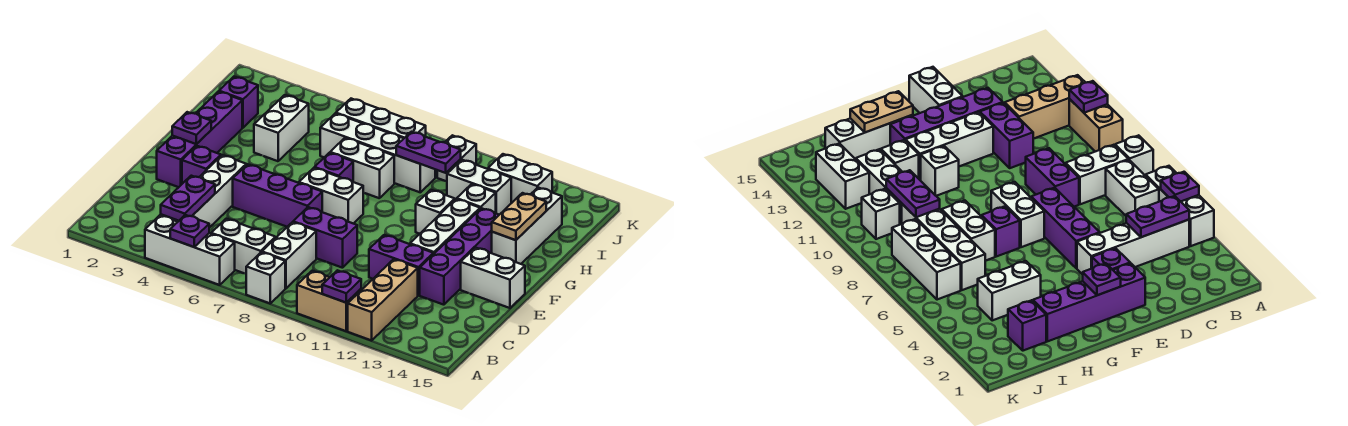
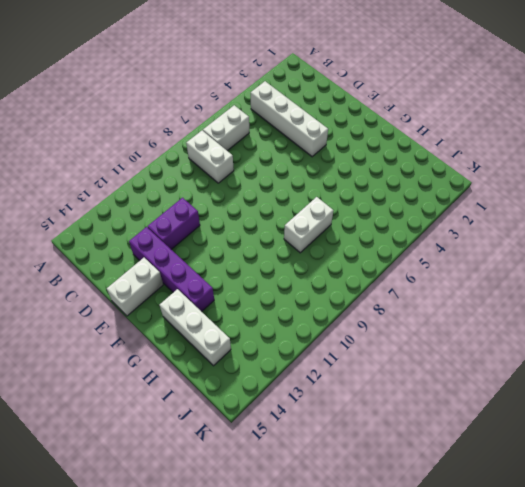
none -> white brick A4:A6 level 1
none -> white brick A8 level 1
none -> tan brick A10:A11 level 1
none -> tan brick A12:C12 level 1

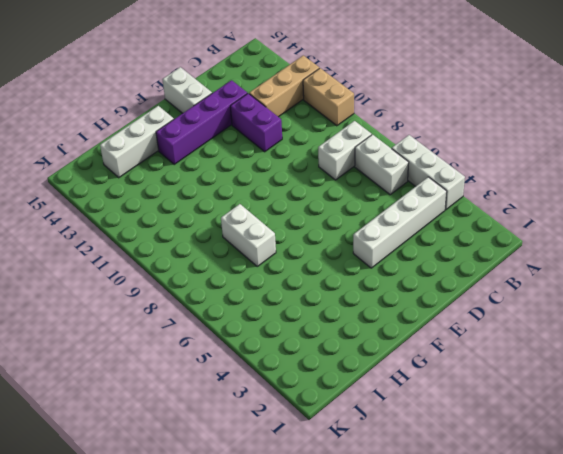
none -> white brick A8 level 1
none -> purple brick D8:D9 level 1
none -> purple brick E2:H2 level 1
none -> purple brick E3 level 1

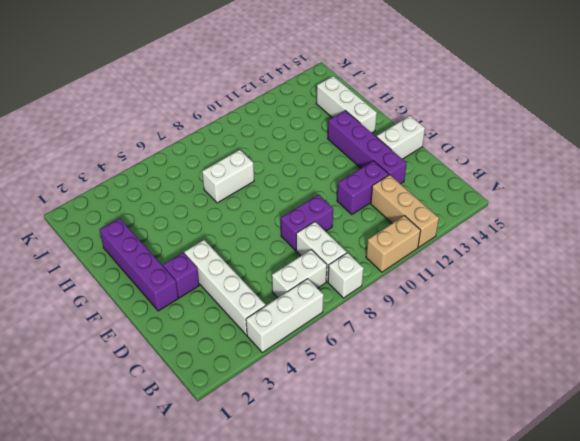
none -> purple brick E5:E7 level 1
none -> white brick E12:G12 level 1
none -> white brick F7:F8 level 1
none -> purple brick G7 level 1

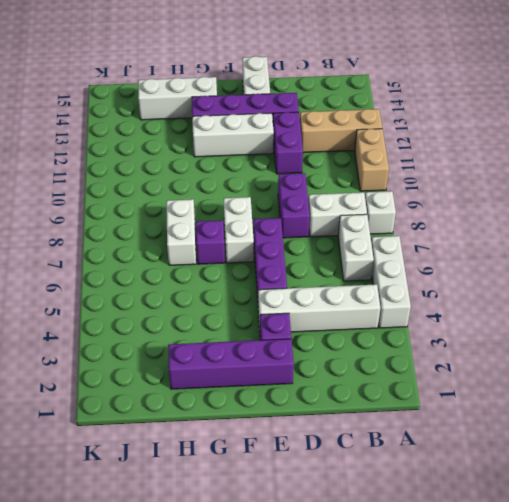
none -> white brick G11 level 1
none -> white brick H4:I4 level 1
none -> white brick H12 level 1
none -> purple brick I2 level 1

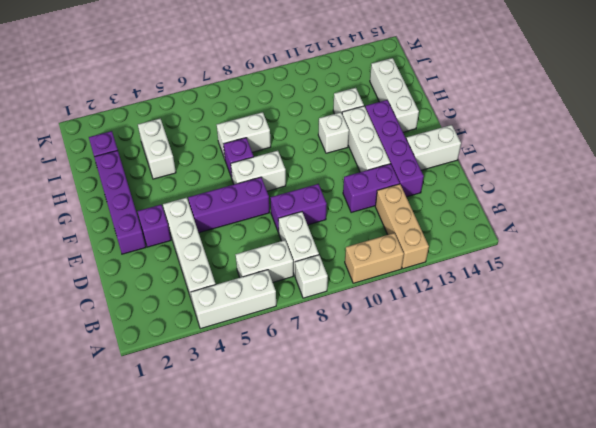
none -> white brick I6:I9 level 1
none -> white brick I11:I12 level 1
none -> white brick J6:J8 level 1
none -> white brick J10 level 1

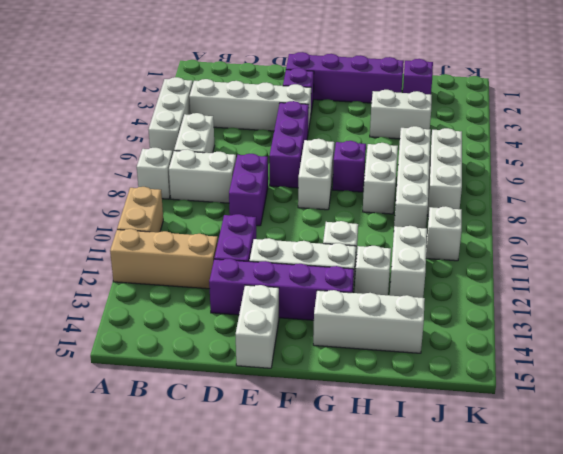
none -> white brick J12:J13 level 1
none -> purple plate A5 level 2
none -> purple plate A11 level 2
none -> purple plate B4:C4 level 2

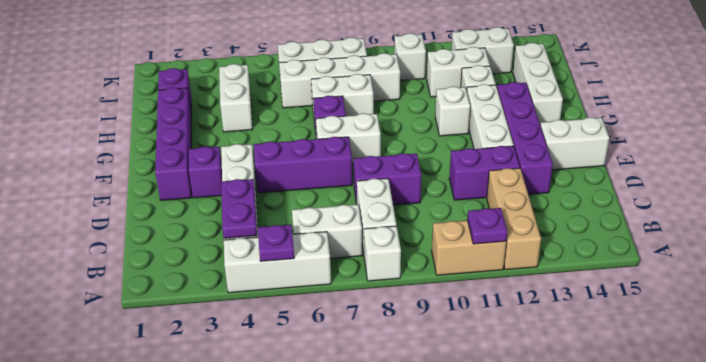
none -> purple plate F2 level 2
none -> tan plate G14:H14 level 2
none -> purple plate I9:I10 level 2

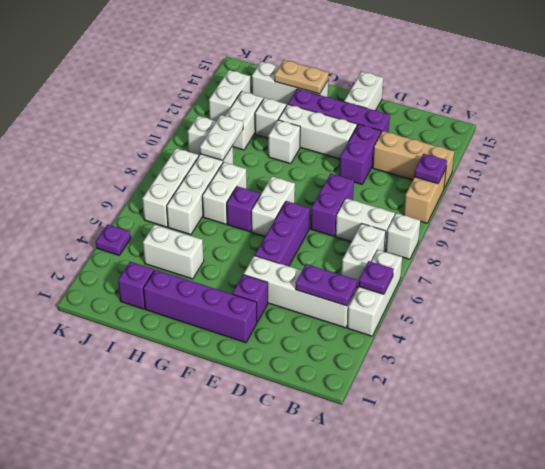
white plate I9:I10 level 2 -> purple plate I9:I10 level 2
purple plate K4 level 1 -> purple plate F2 level 2

